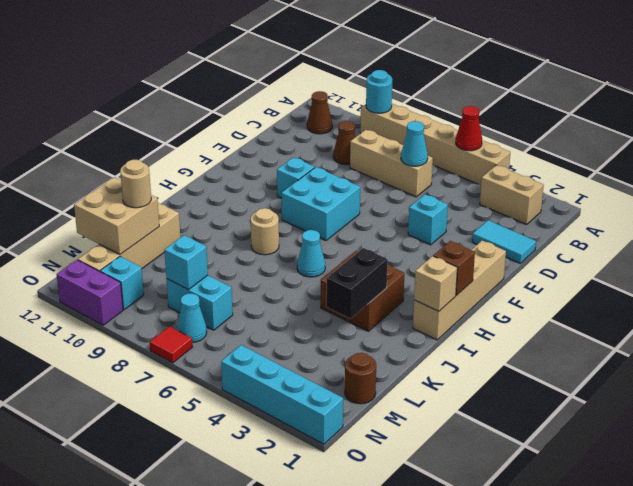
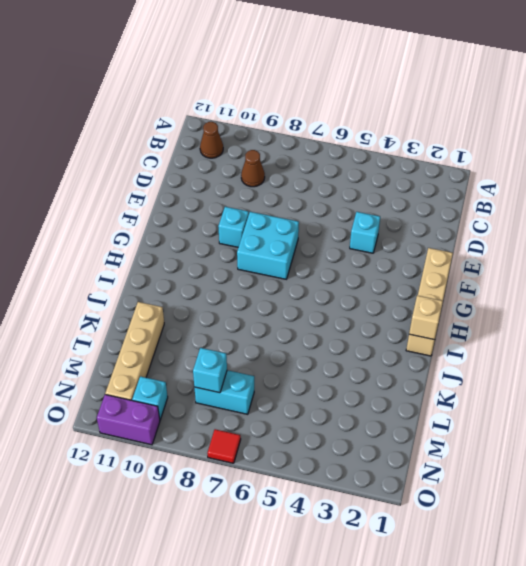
none -> tan brick A4:A9 level 1
none -> tan brick B2:B3 level 1
none -> tan brick C6:C8 level 1
none -> cyan tile D1:D2 level 1

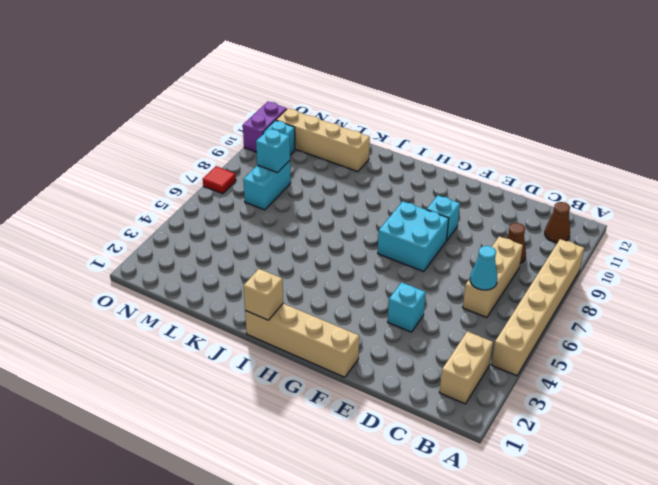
none -> cyan tile D1:D2 level 1
none -> brown brick I3:J4 level 1
none -> cyan cone I6 level 1
none -> tan round brick I8 level 1

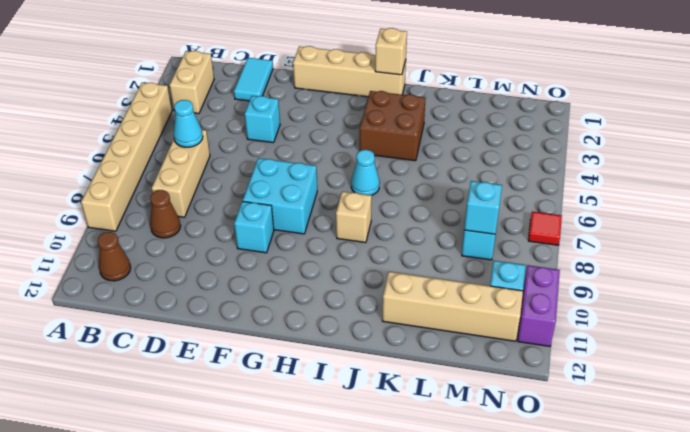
tan brick I8 level 1 -> tan round brick I8 level 1
none -> brown round brick M1 level 1
none -> cyan cone N7 level 1
none -> cyan brick O1:O4 level 1
none -> red cone A5 level 2

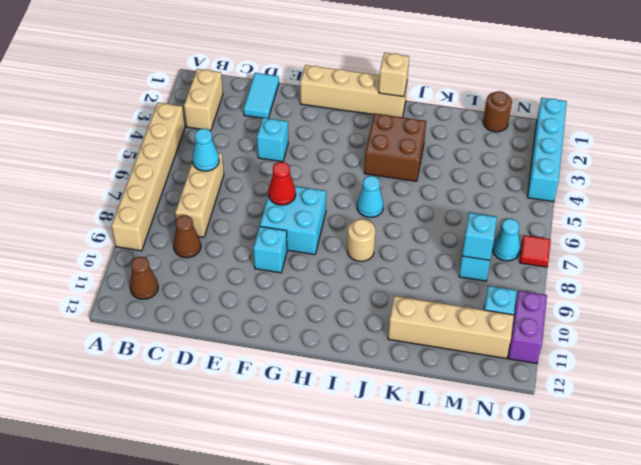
red cone F7 level 2 -> red cone A5 level 2
none -> cyan round brick A9 level 2
none -> brown brick H1 level 2
none -> black brick J3:K3 level 2
none -> tan brick L11:M12 level 2

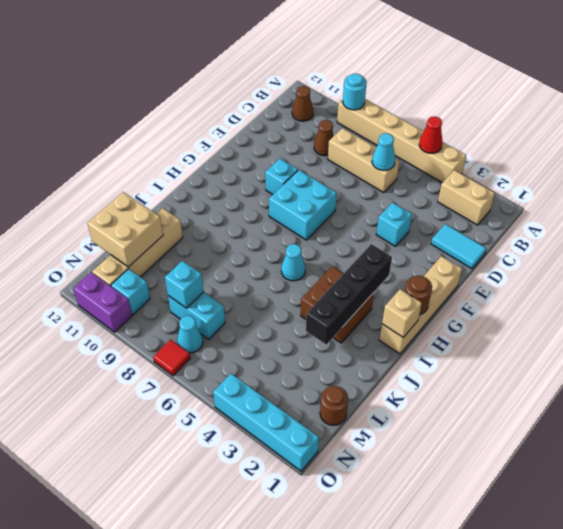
brown round brick H1 level 2 -> brown brick H1 level 2
black brick H3:K3 level 2 -> black brick J3:K3 level 2
none -> tan round brick I8 level 1
none -> tan round brick L11 level 3

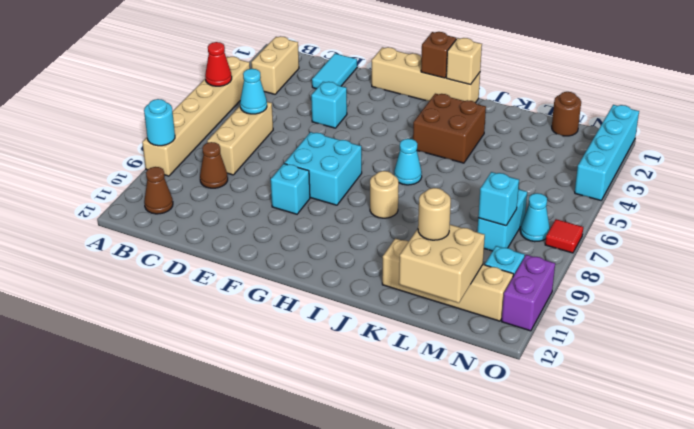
none -> black brick J3:K3 level 2

